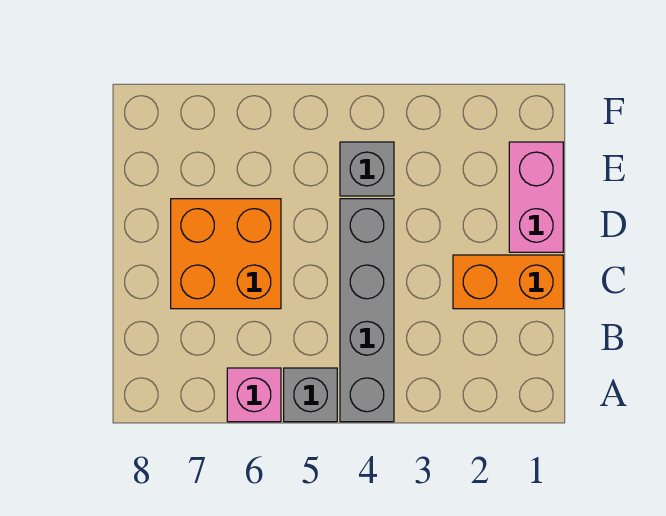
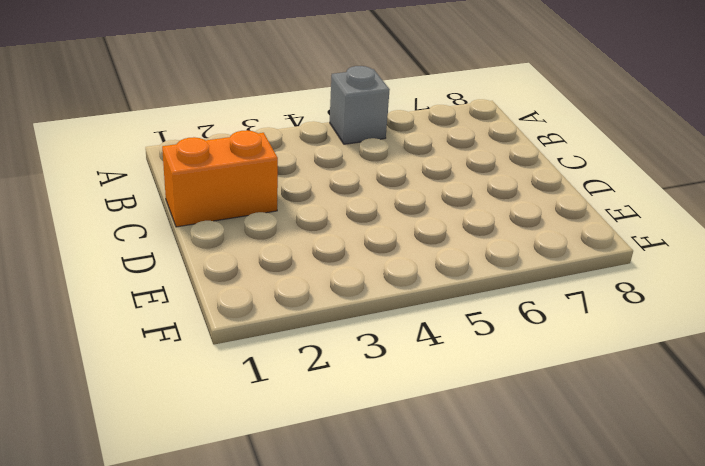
none -> grey brick A4:D4 level 1
none -> pink brick A6 level 1

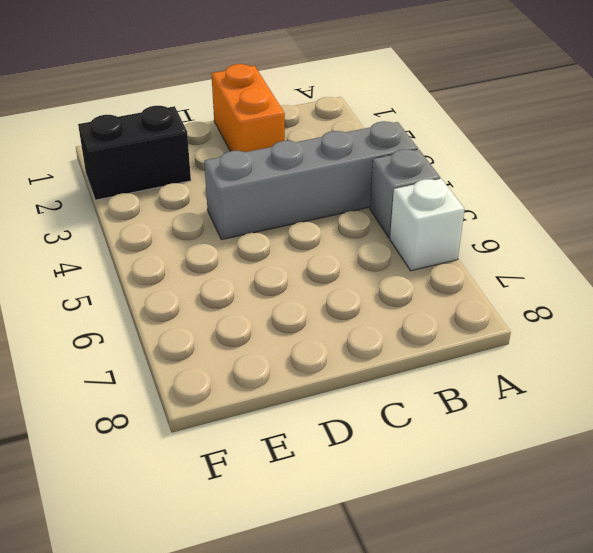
white brick A6 level 1 -> pink brick A6 level 1
black brick E2:F2 level 1 -> none
none -> orange brick C6:D7 level 1
none -> pink brick D1:E1 level 1

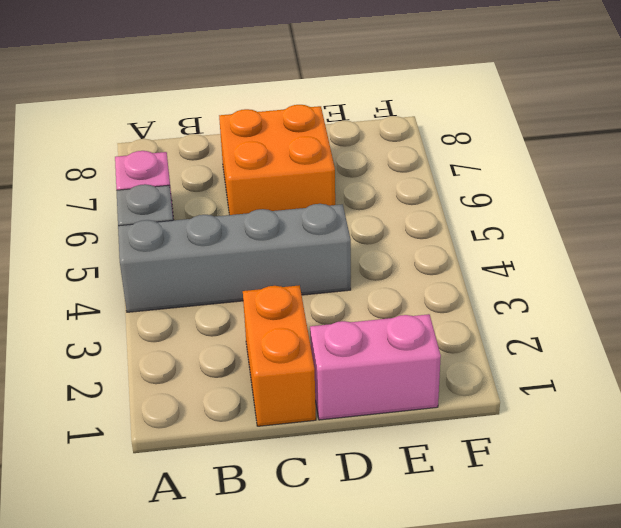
none -> grey brick E4 level 1

